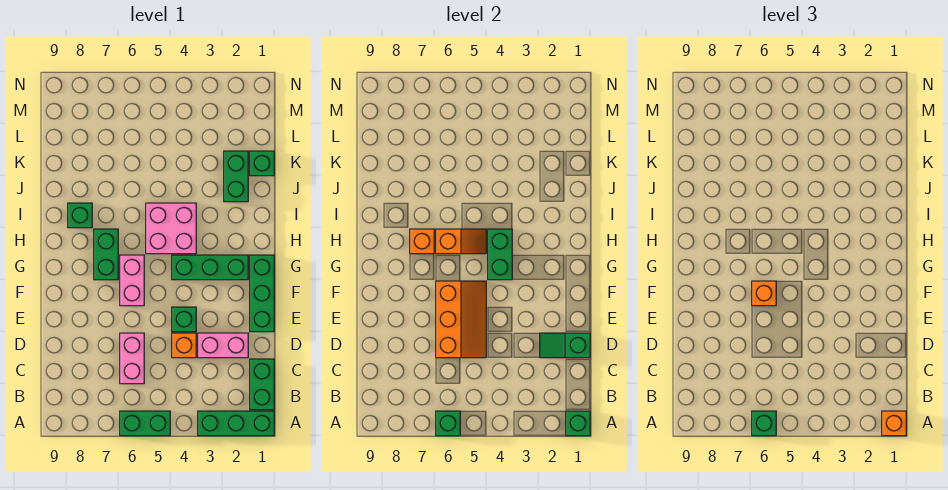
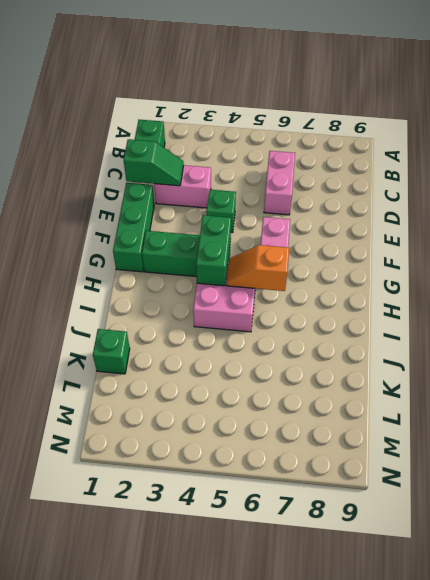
none -> green brick A1:A3 level 1
none -> green brick A5:A6 level 1
none -> orange brick D4 level 1

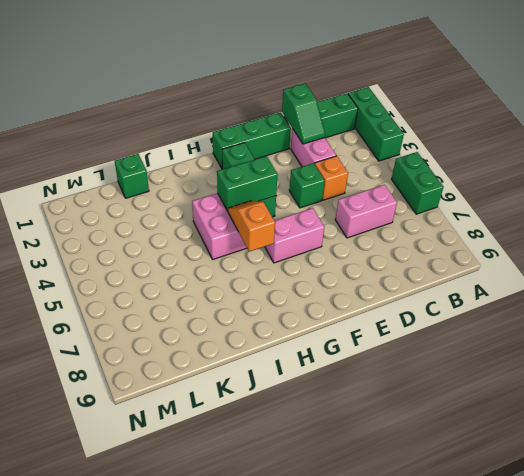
none -> green brick G7:H7 level 1
none -> green brick I8 level 1
none -> green brick J2:K2 level 1

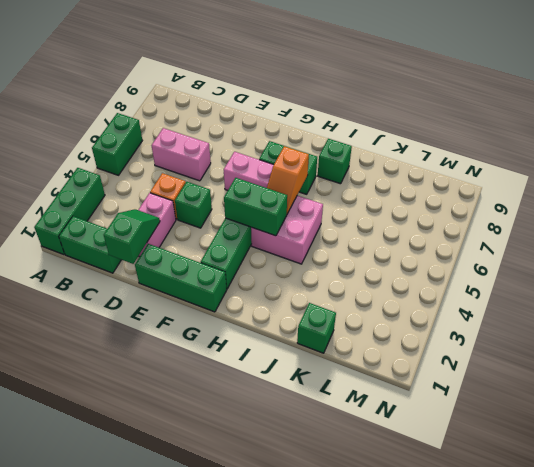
none -> green brick J2:K2 level 1
none -> green brick A1 level 2
none -> green brick A6 level 2

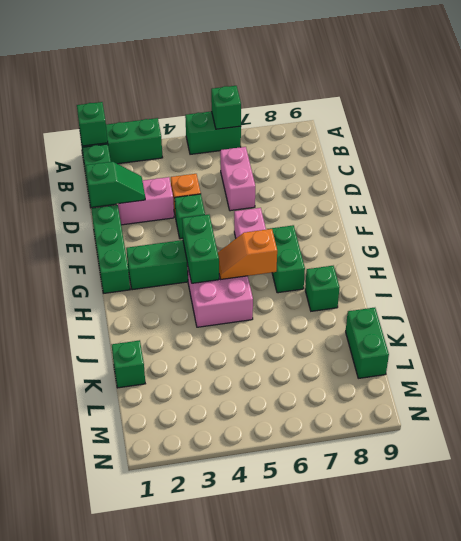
green brick K9:L9 level 1 -> green brick J2:K2 level 1
none -> orange slope D5:F6 level 2 top 6
none -> orange brick H7 level 2
none -> orange brick A1 level 3

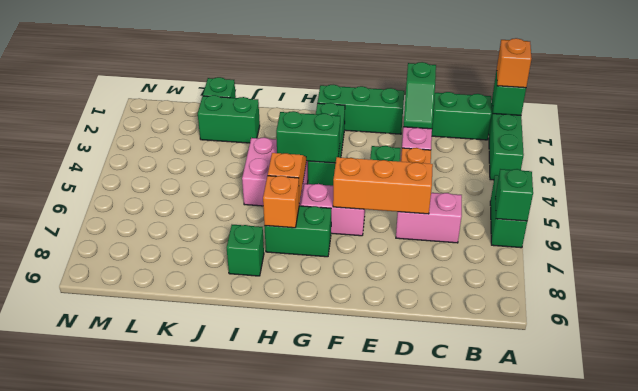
none -> green brick A6 level 3
none -> orange brick F6 level 3

